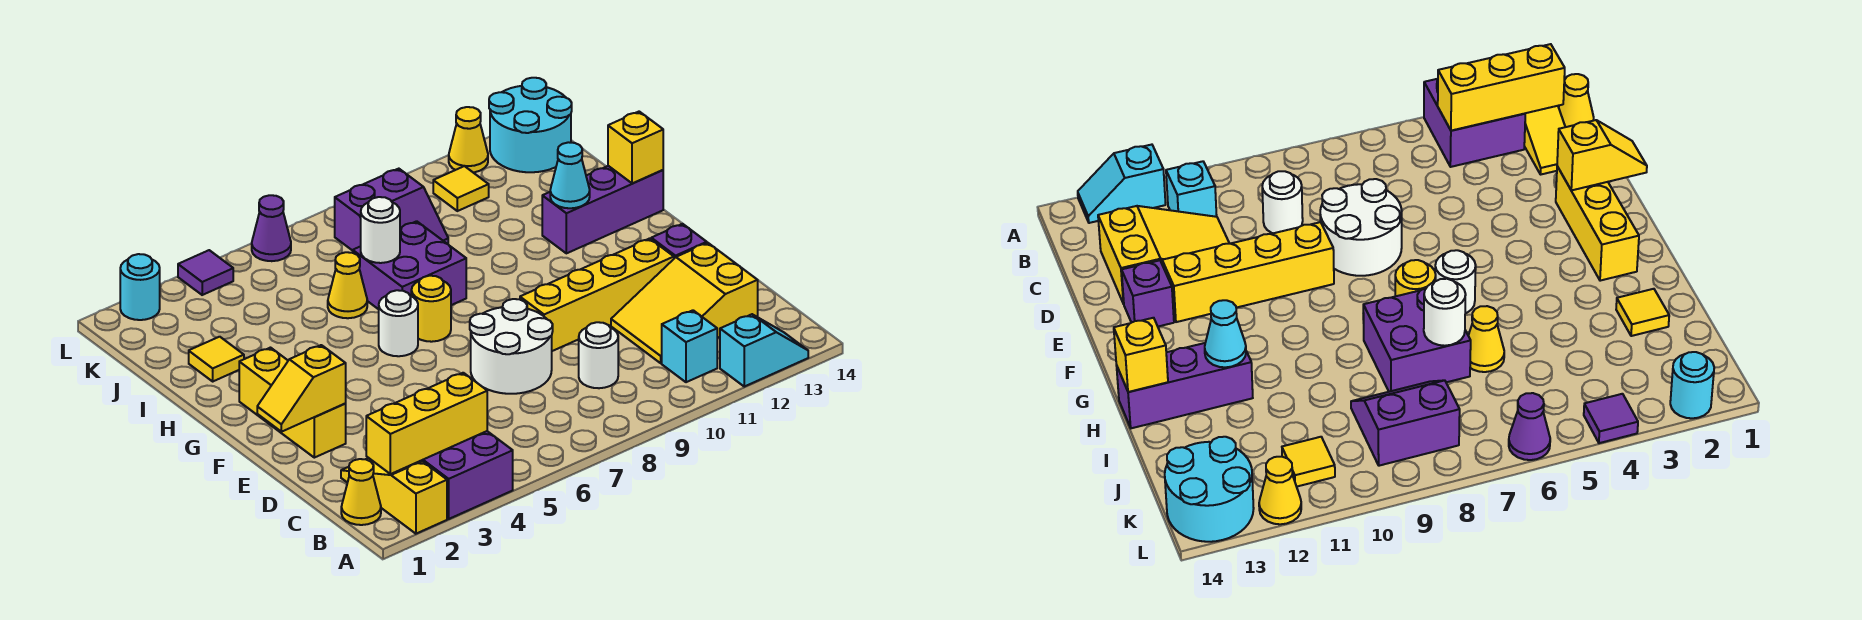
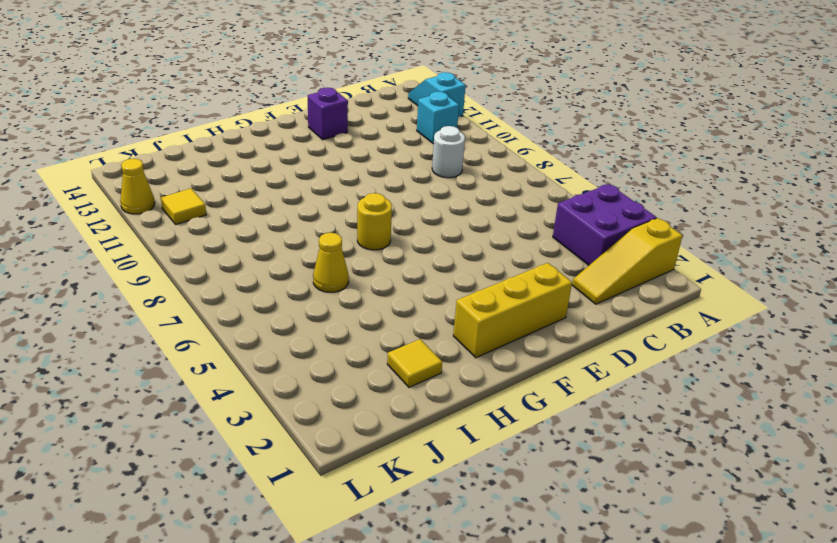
none -> yellow cone B1 level 1
none -> yellow slope C11:D13 level 1 top 13
none -> white round brick D7:E8 level 1

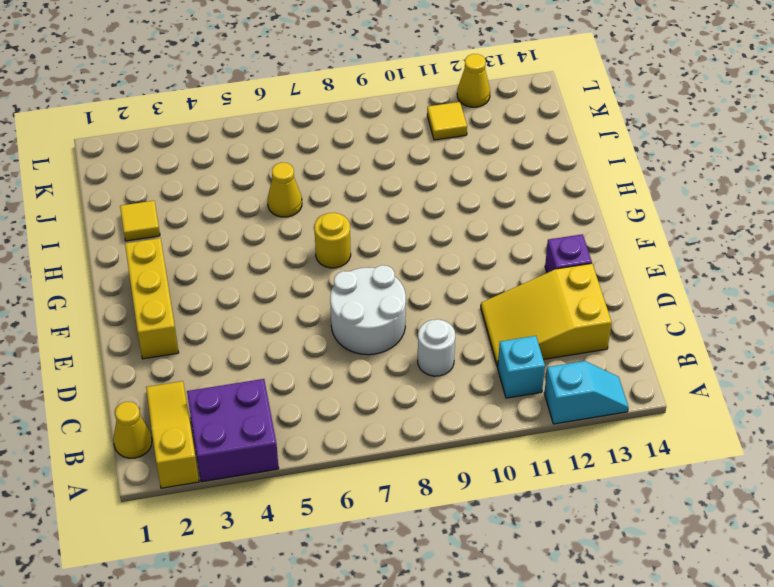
none -> yellow brick E9:E12 level 1
none -> white round brick G6 level 1
none -> purple brick H7:I8 level 1

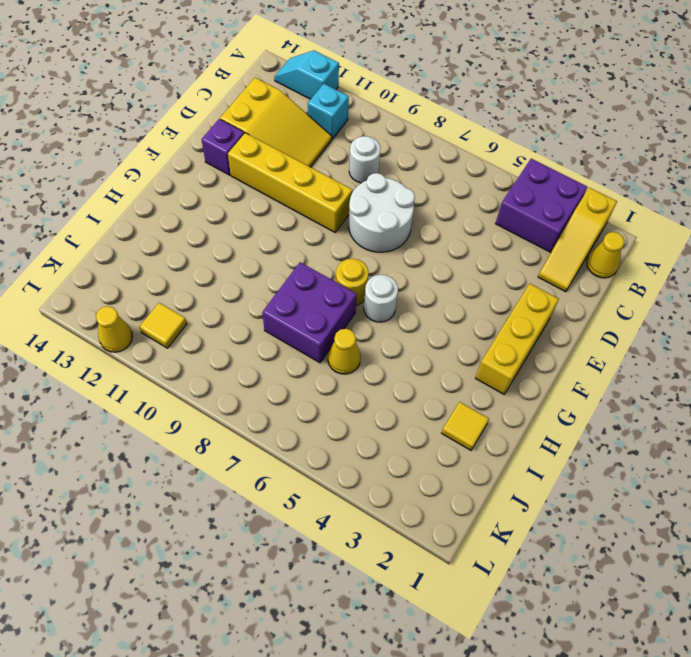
none -> purple brick H12:H14 level 1
none -> purple slope J8:K9 level 1 top K
none -> cyan round brick K13:L14 level 1

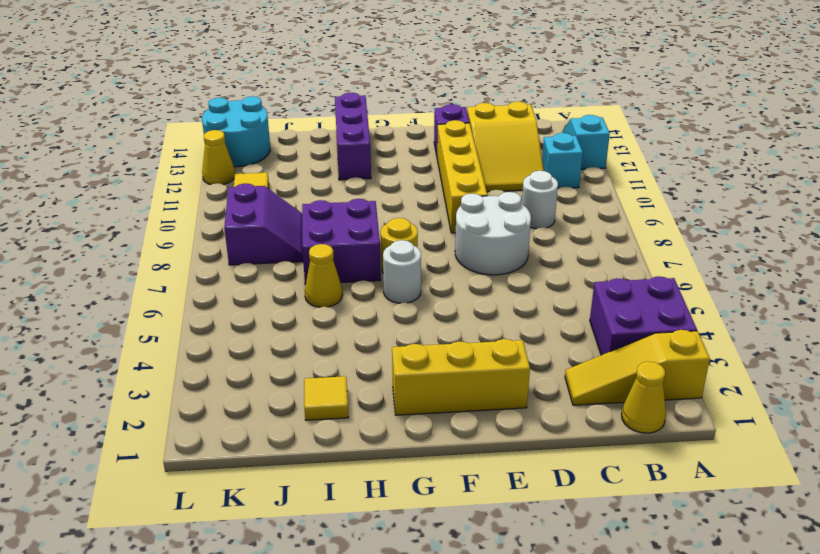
none -> cyan round brick L2 level 1
none -> purple tile L4 level 1
none -> purple cone L6 level 1

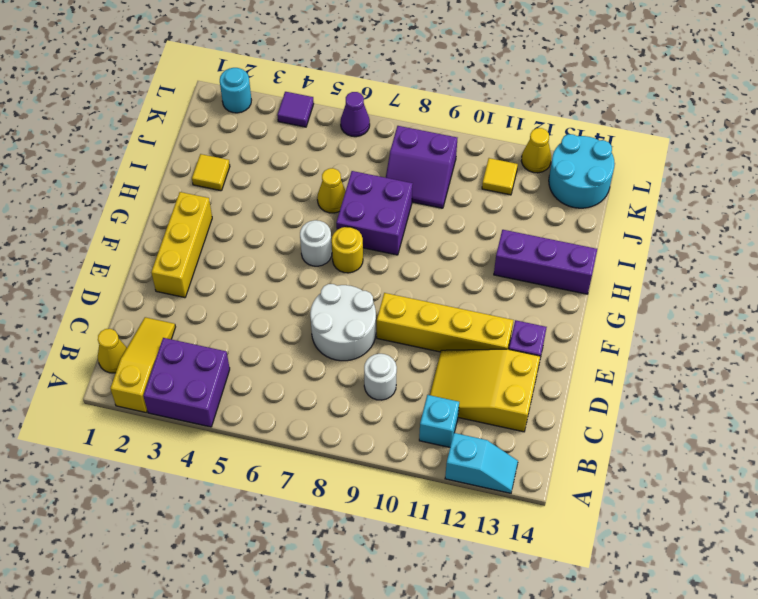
none -> yellow brick B2:B4 level 2
none -> yellow slope E1:E2 level 2 top 2
none -> cyan cone H12 level 2

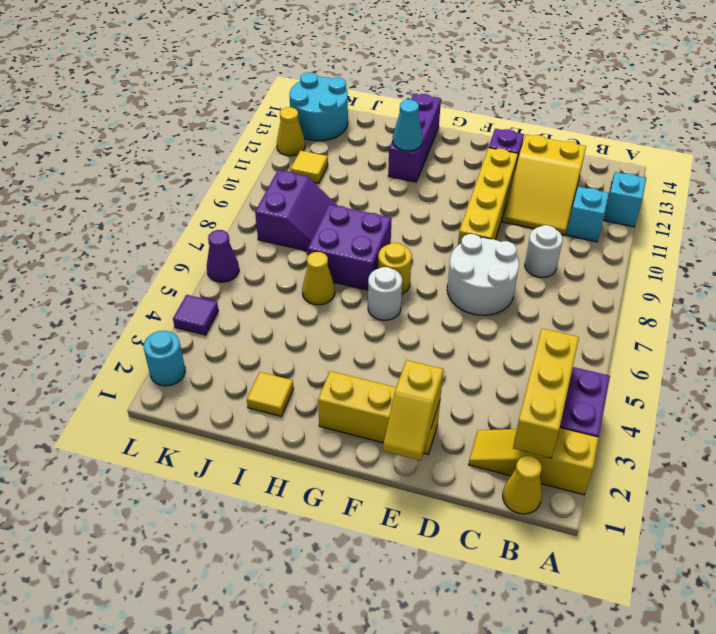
none -> yellow brick H14 level 2
none -> white round brick I7 level 2

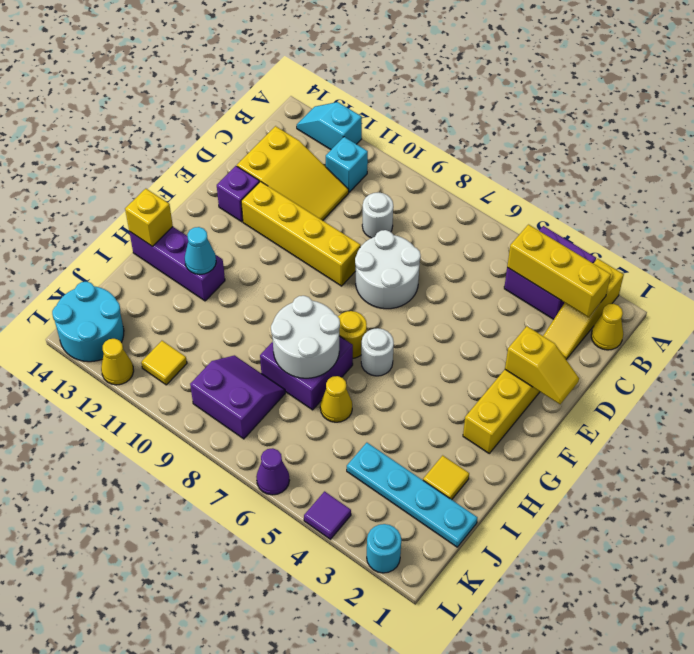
white round brick H7:I8 level 2 -> white round brick I7 level 2
cyan plate J1:J4 level 1 -> none

